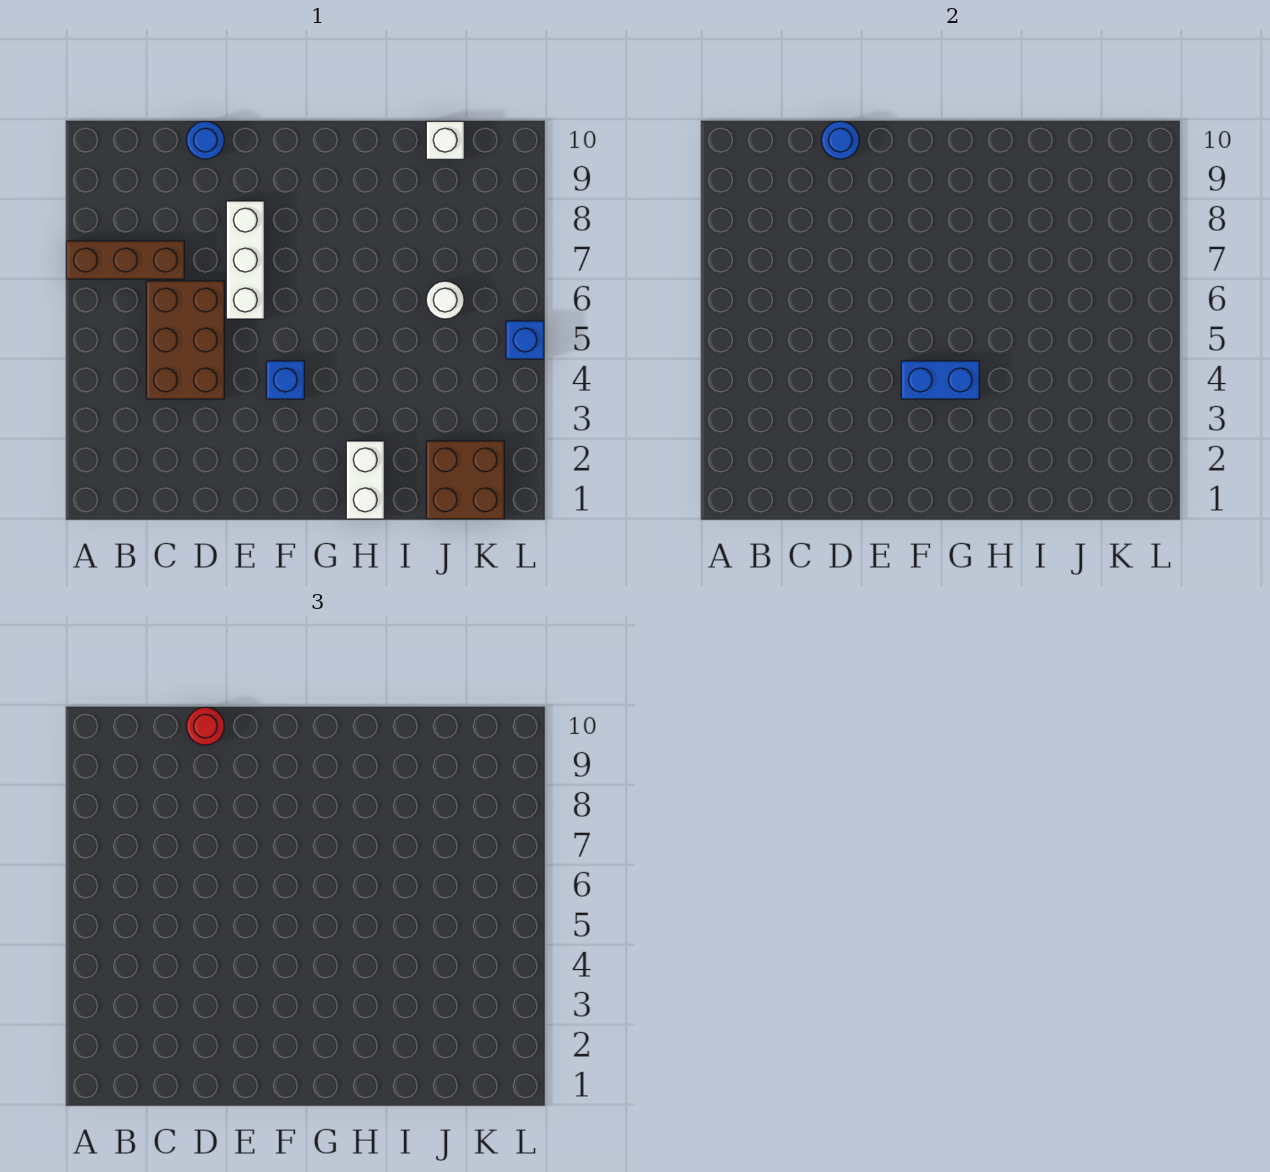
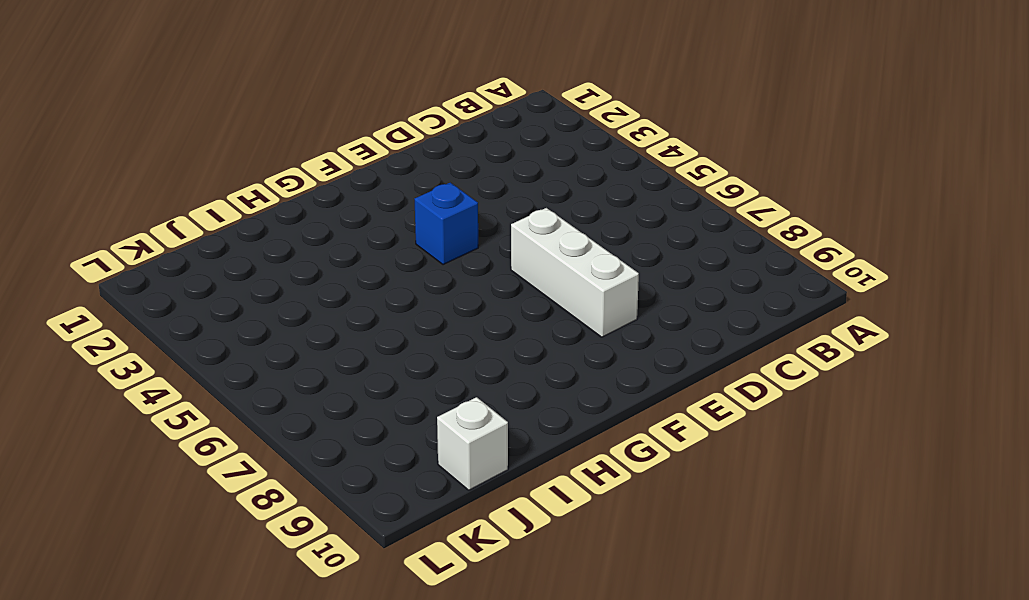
none -> brown brick A7:C7 level 1
none -> brown brick C4:D6 level 1
none -> blue round brick D10 level 1

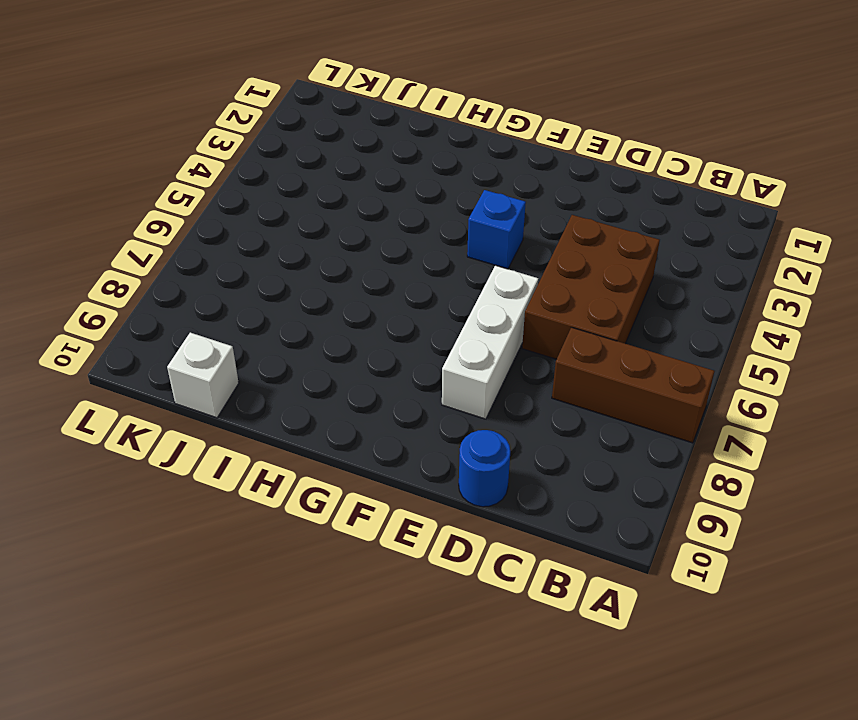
none -> white brick H1:H2 level 1
none -> brown brick J1:K2 level 1
none -> white round brick J6 level 1

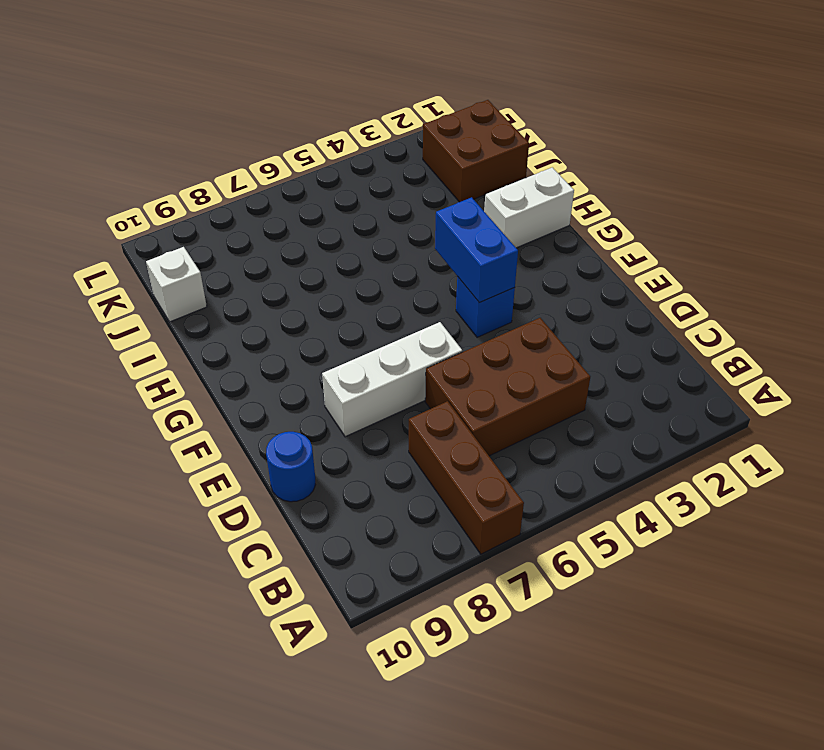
none -> white round brick J6 level 1
none -> blue brick L5 level 1
none -> blue round brick D10 level 2

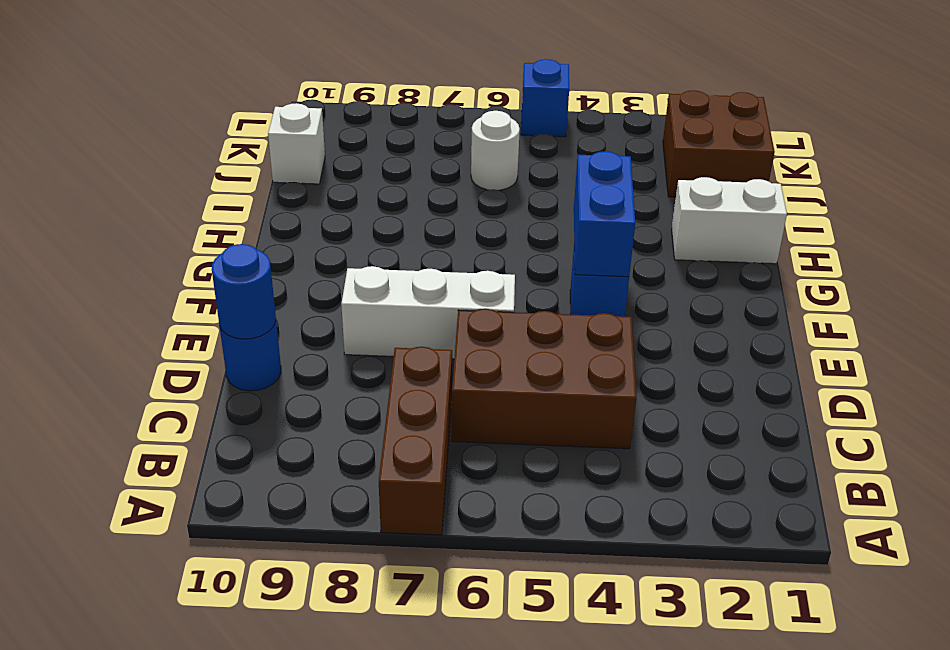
none -> red round brick D10 level 3

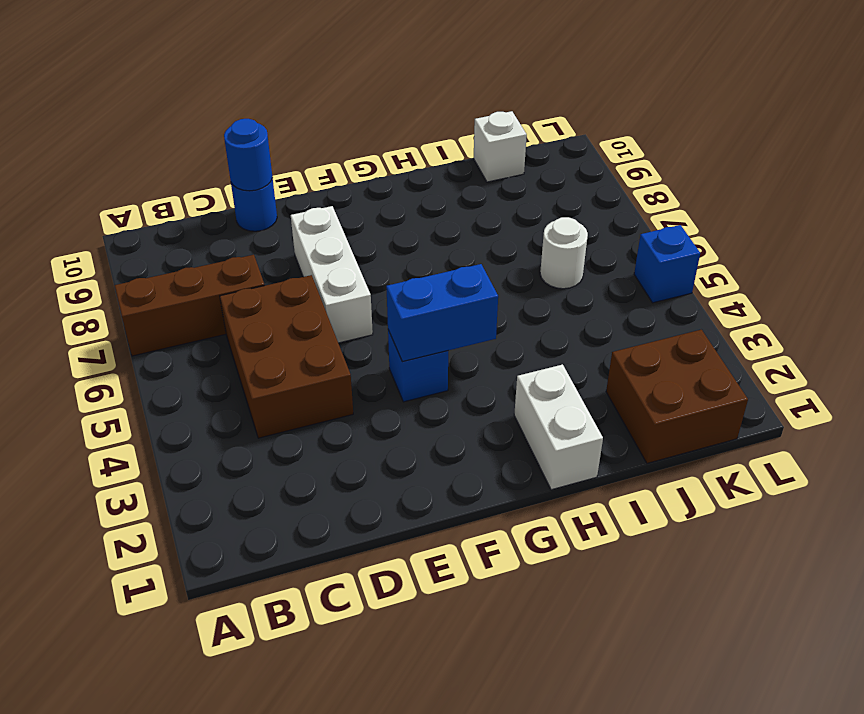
none -> red round brick D10 level 3

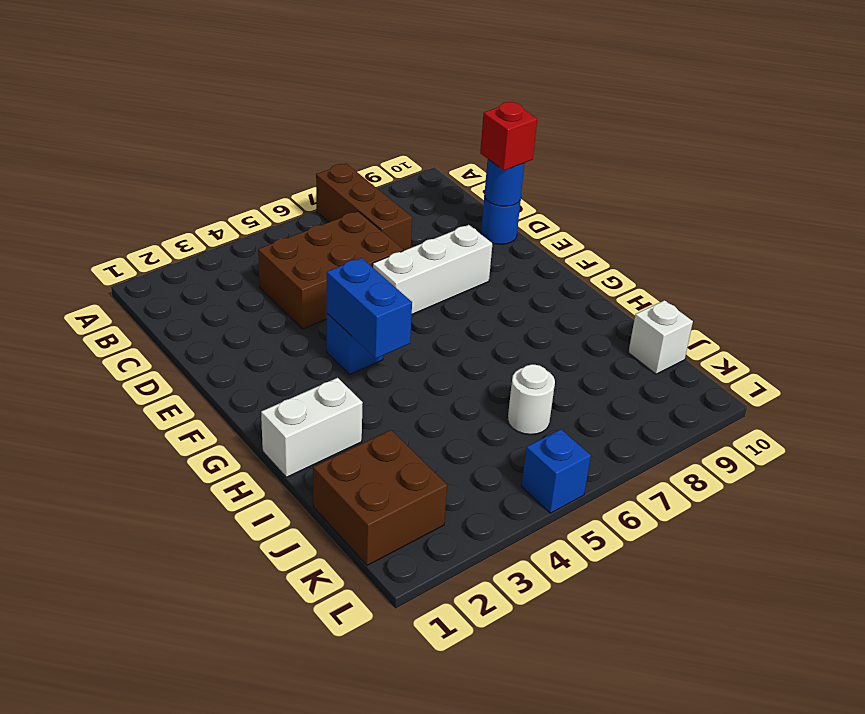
red brick D10 level 3 -> red round brick D10 level 3

